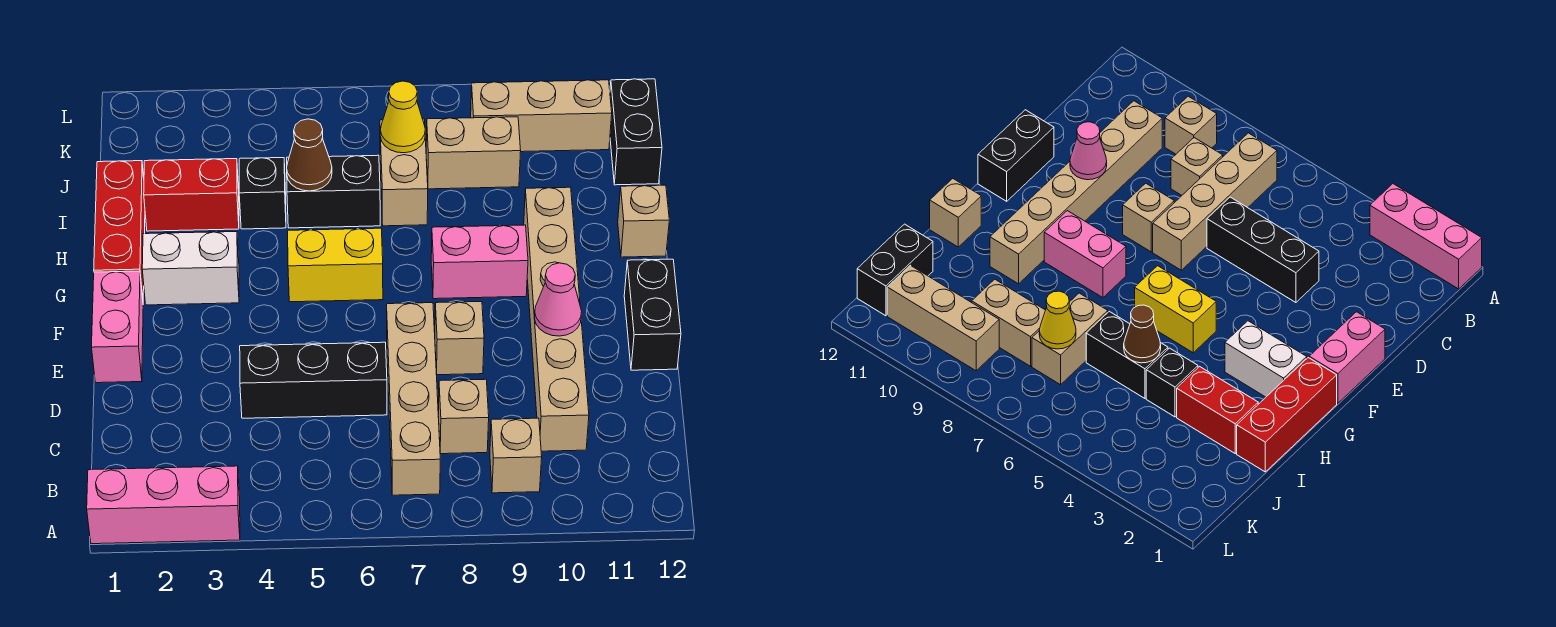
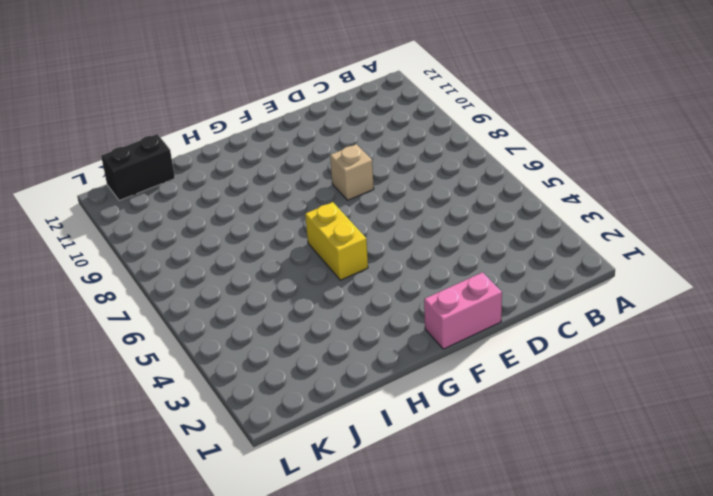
none -> pink brick A1:A3 level 1
none -> tan brick B7:E7 level 1
none -> tan brick B9 level 1

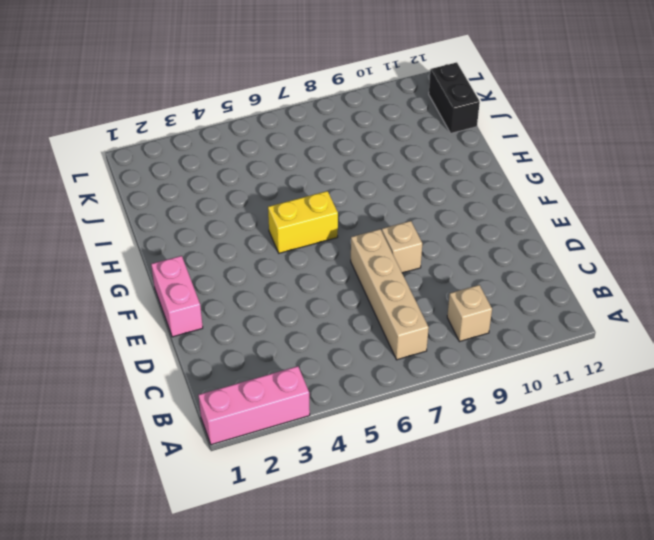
none -> tan brick C8 level 1
none -> tan brick C10:H10 level 1
none -> black brick D4:D6 level 1

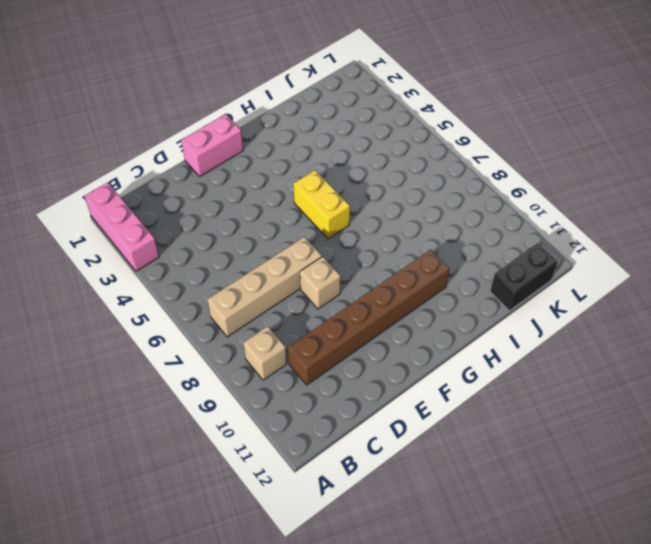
brown brick C10:H10 level 1 -> tan brick C10:H10 level 1
none -> tan brick C8 level 1
none -> black brick D4:D6 level 1
none -> black brick E12:F12 level 1

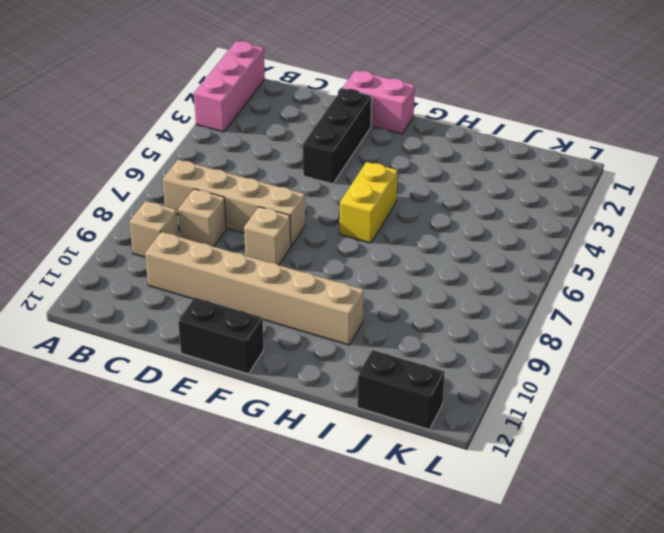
black brick E2:E4 level 1 -> black brick D4:D6 level 1
none -> red brick G1:I1 level 1
none -> white brick G2:G3 level 1
none -> pink brick G8:G9 level 1

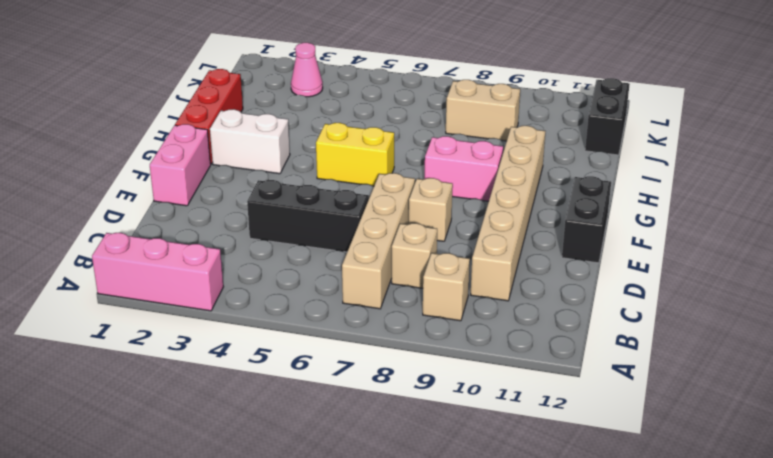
pink cone K3 level 1 -> pink cone E10 level 2
none -> tan brick H12 level 1
none -> red brick I2:I3 level 1
none -> black brick I4 level 1

